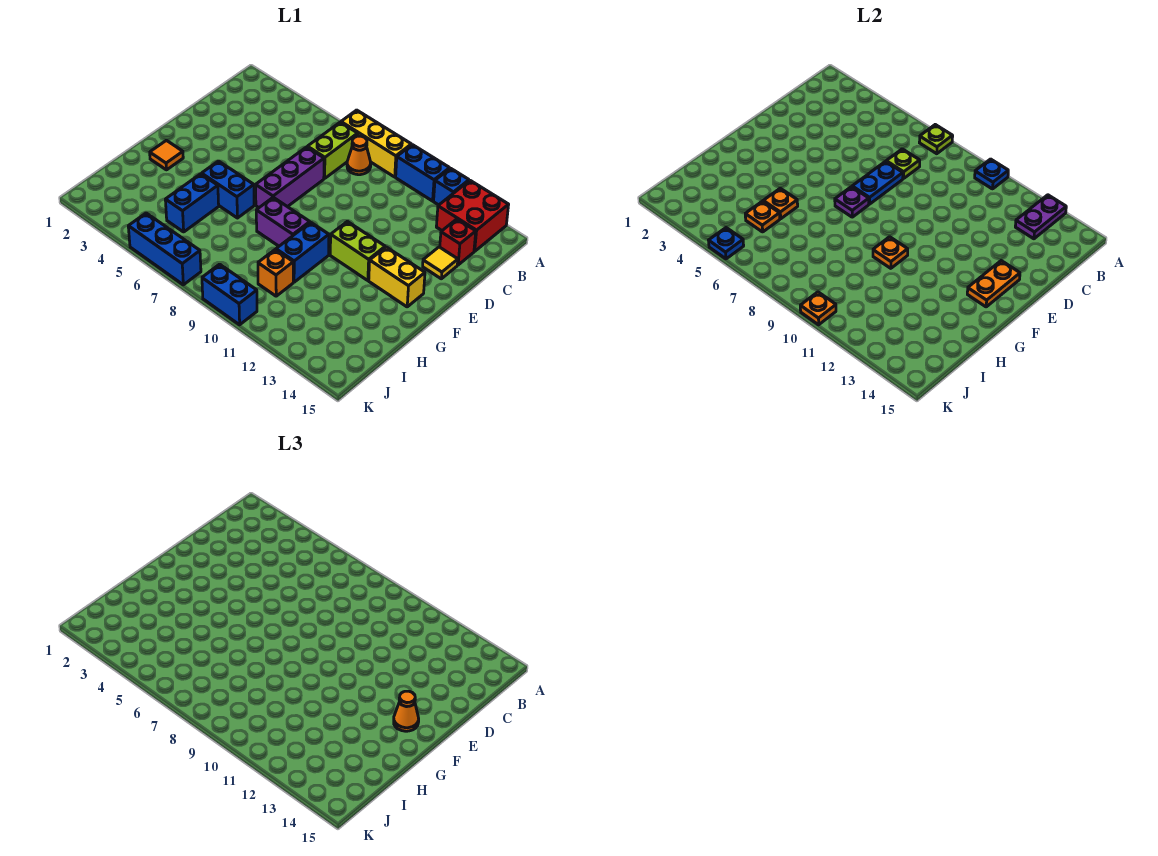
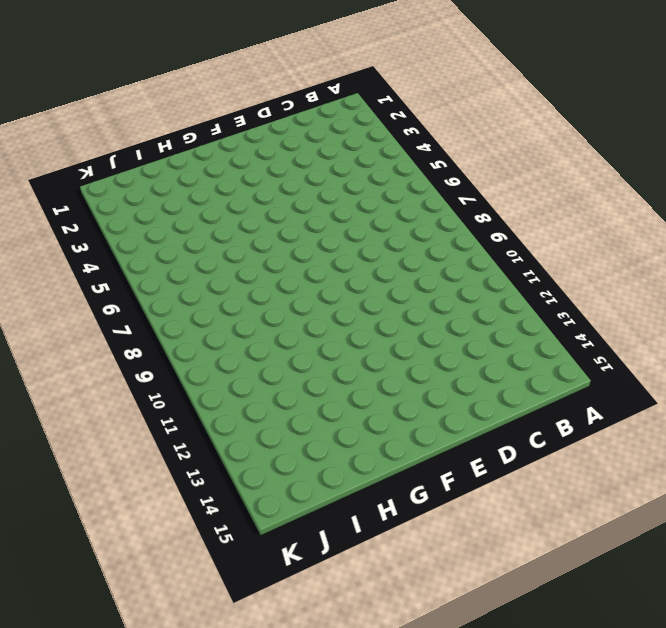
none -> yellow brick A7:A9 level 1
none -> blue brick A10:A11 level 1
none -> blue brick A12 level 1
none -> red brick A13:B14 level 1

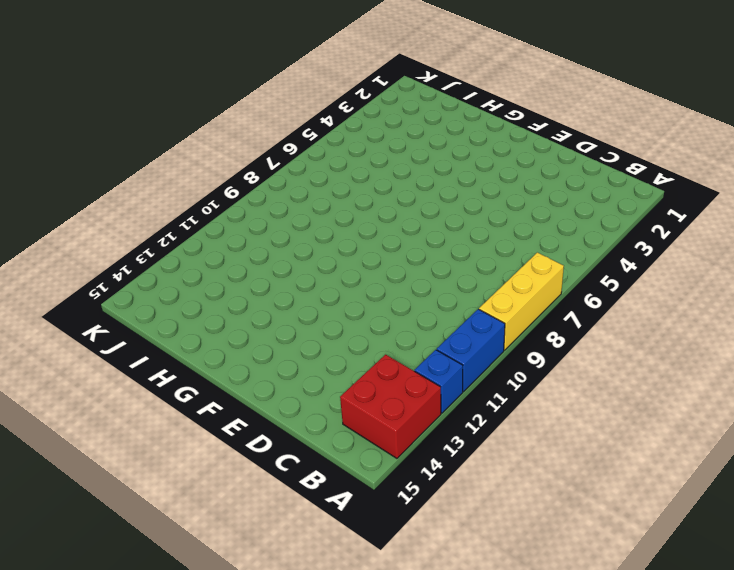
none -> lime brick B7:C7 level 1
none -> orange cone B8 level 1
none -> red brick C14 level 1
none -> purple brick D7:F7 level 1

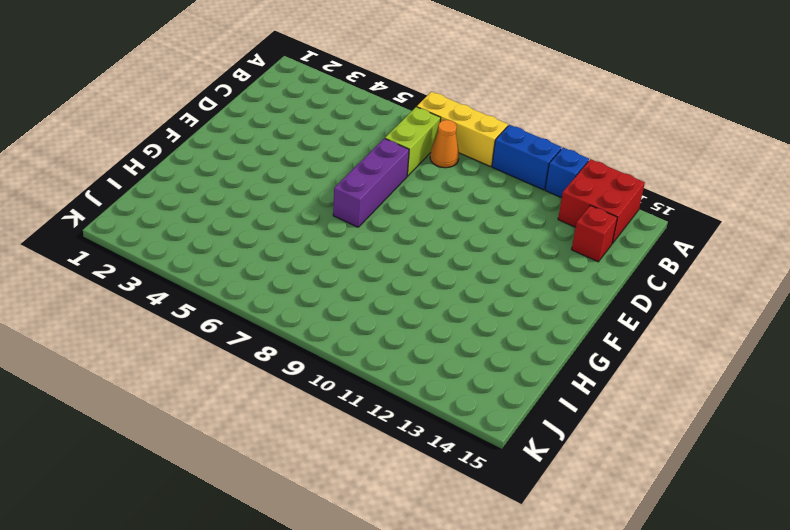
none -> yellow tile D14 level 1
none -> lime brick F11:F12 level 1
none -> yellow brick F13:F14 level 1
none -> orange tile G2 level 1

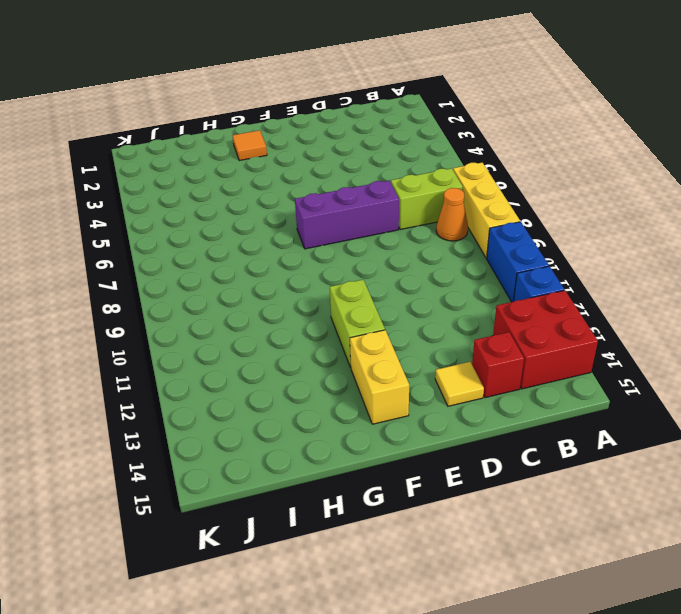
none -> blue brick G5:G6 level 1
none -> purple brick G8:G9 level 1
none -> blue brick G10:H10 level 1
none -> blue brick H5:I5 level 1

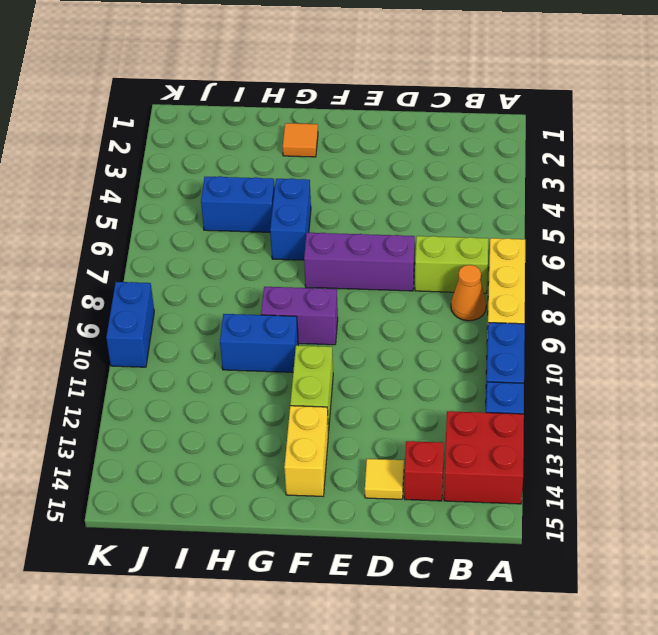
purple brick F9:G9 level 1 -> purple brick G8:G9 level 1
none -> orange brick I10 level 1
none -> blue brick K5:K7 level 1
none -> lime plate A7 level 2
none -> blue plate A10 level 2

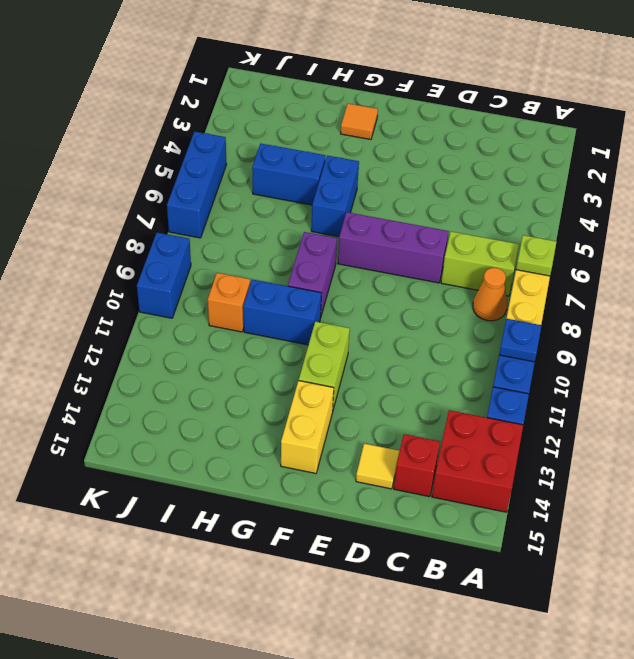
none -> purple plate A13:B13 level 2
none -> lime plate C7 level 2
none -> blue plate D7:E7 level 2
none -> orange plate E14:F14 level 2

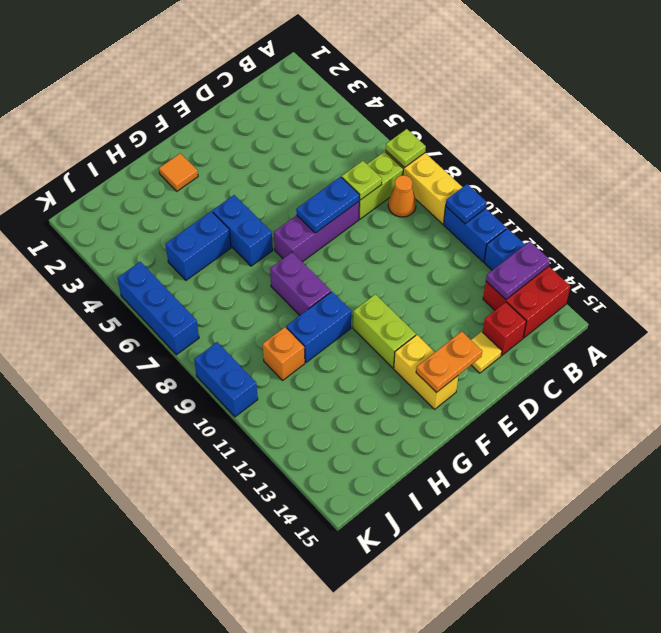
none -> purple plate F7 level 2
none -> orange plate G10 level 2
none -> orange plate H5 level 2
none -> orange plate I5 level 2

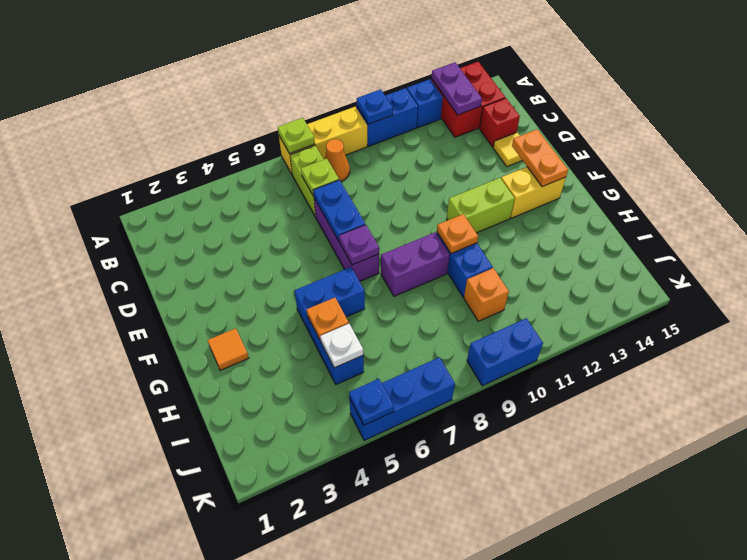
white plate I5 level 2 -> orange plate I5 level 2
none -> orange plate K10 level 2
none -> orange cone F14 level 3

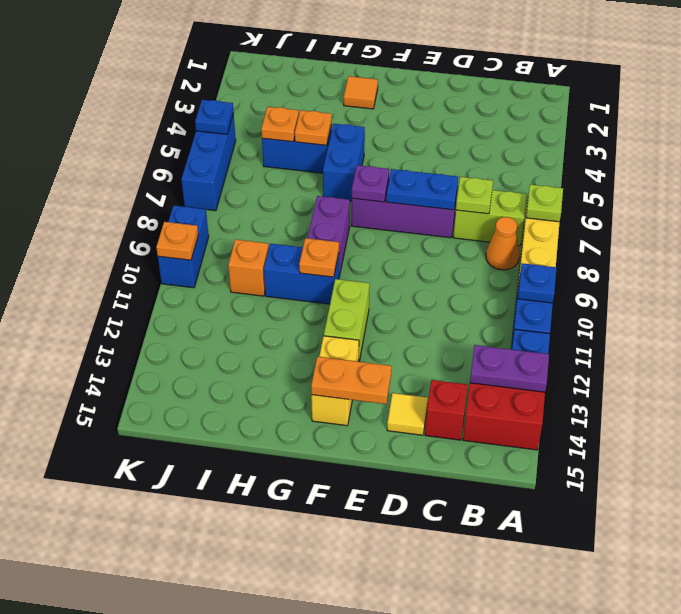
none -> orange cone F14 level 3

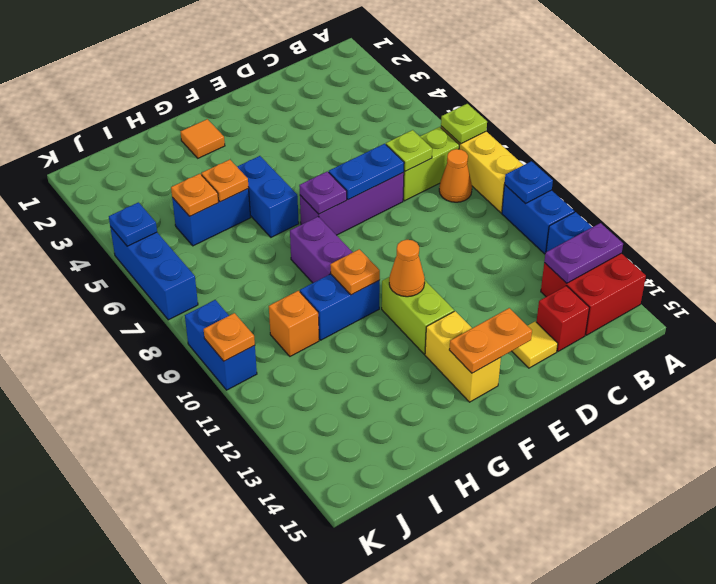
orange cone F11 level 2 -> orange cone F14 level 3

